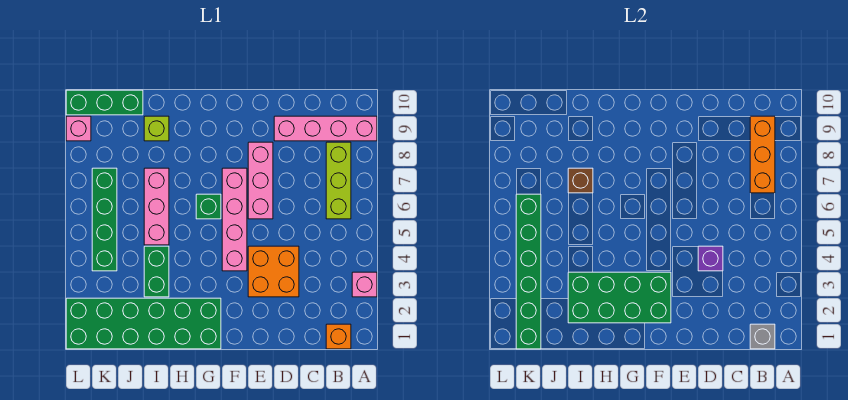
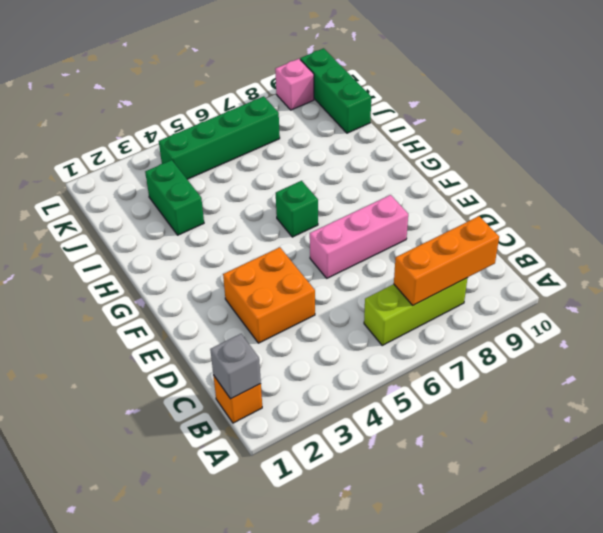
green brick I3:J3 level 1 -> green brick I3:I4 level 1
none -> pink brick A3 level 1
none -> pink brick A9:D9 level 1
none -> pink brick F4:F7 level 1

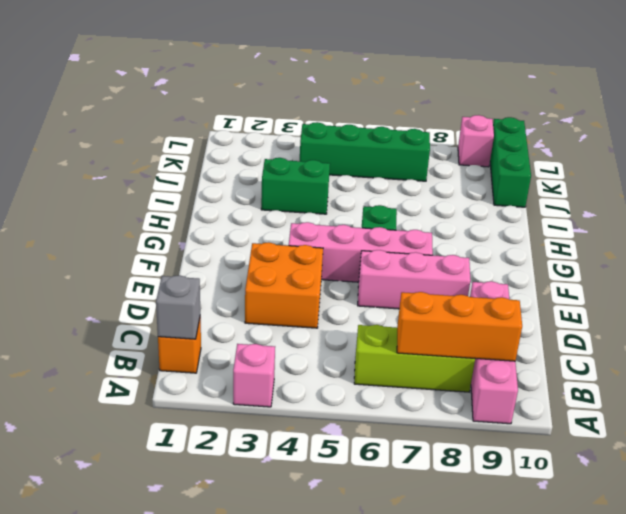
none -> green brick G1:L2 level 1
none -> pink brick I5:I7 level 1
none -> lime brick I9 level 1

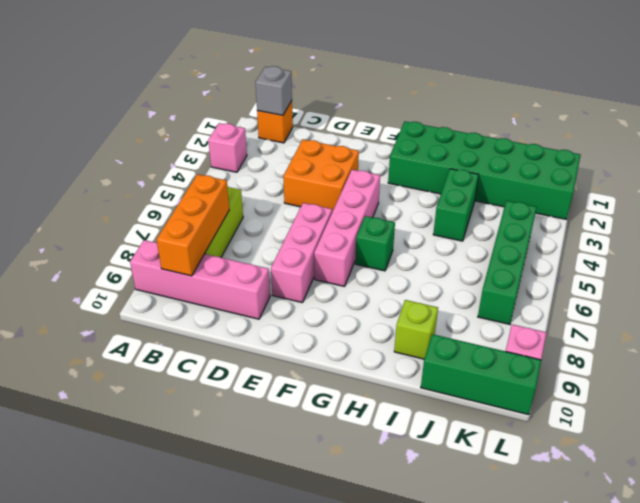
none -> pink brick I5:I7 level 1
none -> purple brick D4 level 2
none -> green brick F2:I3 level 2

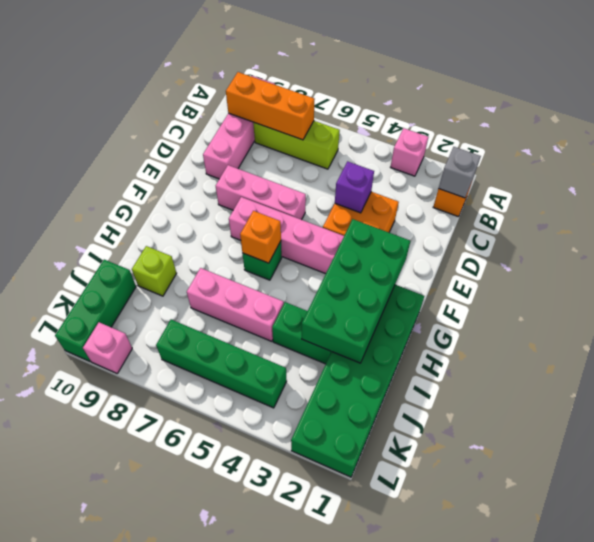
orange brick G6 level 2 -> none
none -> brown brick I7 level 2
none -> green brick K1:K6 level 2

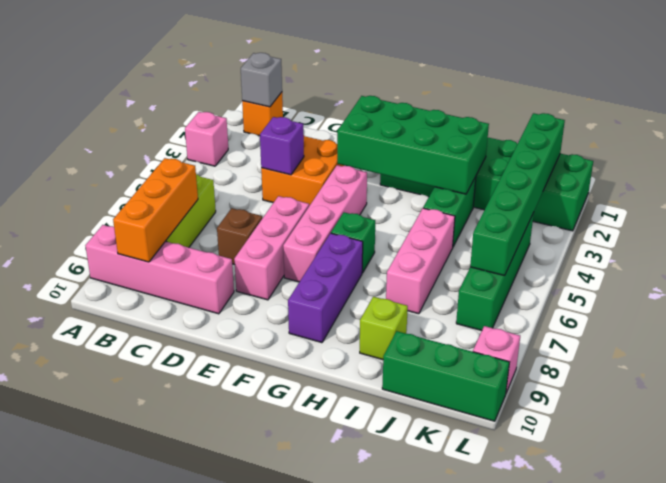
brown brick D7 level 1 -> brown brick I7 level 2
purple brick G7:G9 level 1 -> none

